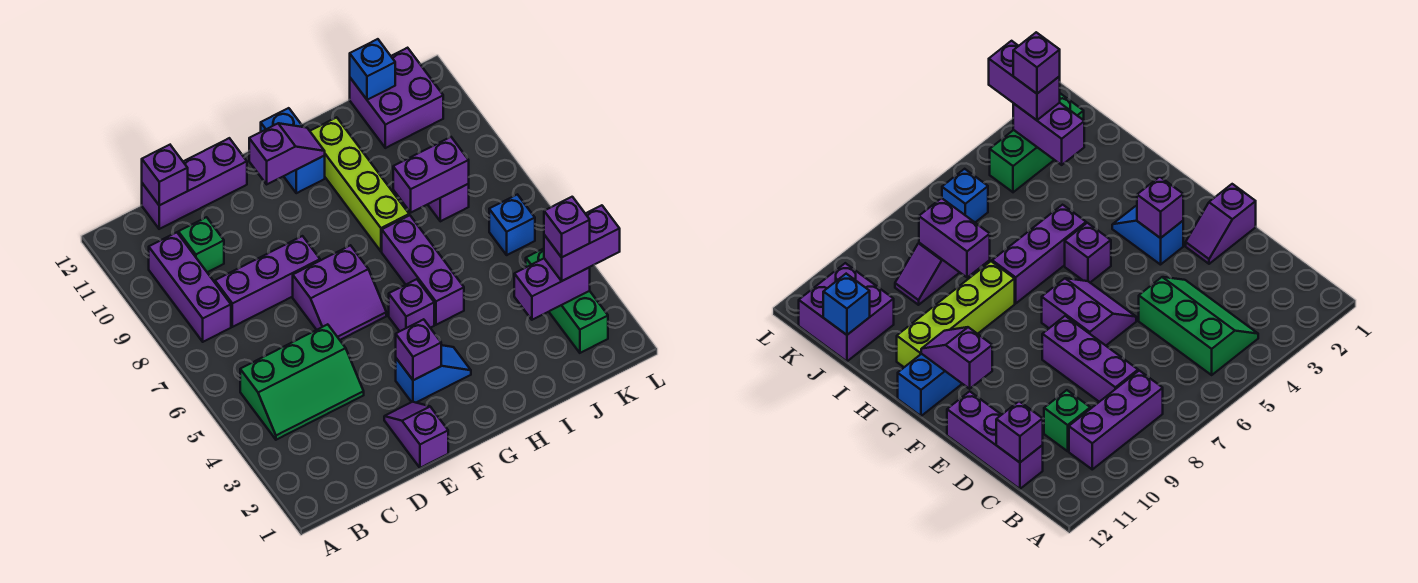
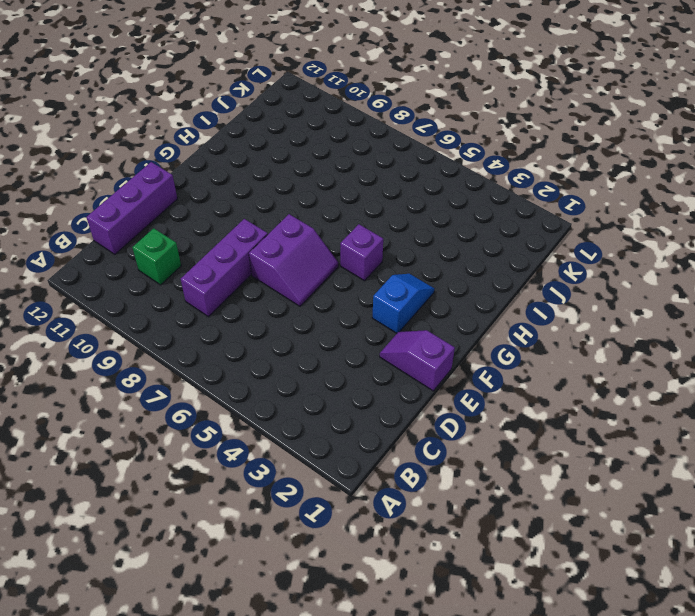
none -> green slope B4:D5 level 1 top 5
none -> purple brick B8:B10 level 1
none -> blue brick G11:G12 level 1

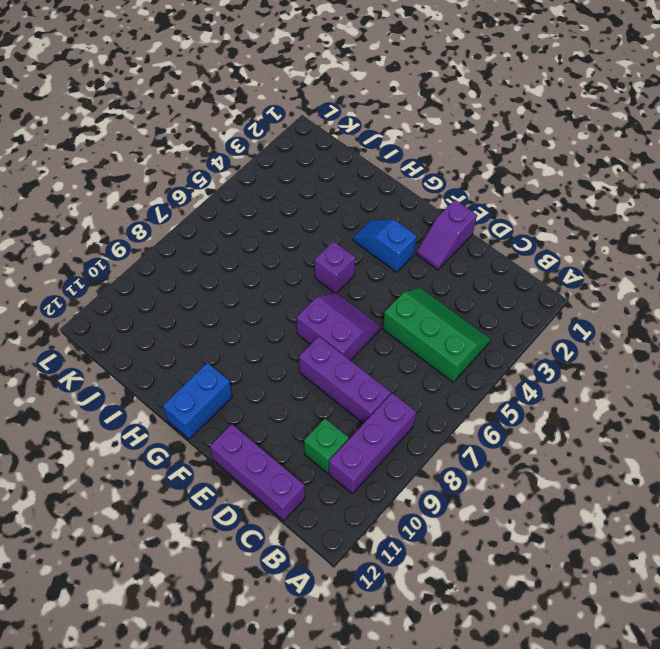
none -> purple brick H5:H7 level 1
none -> lime brick H8:H11 level 1
none -> purple slope J8:J9 level 1 top 8

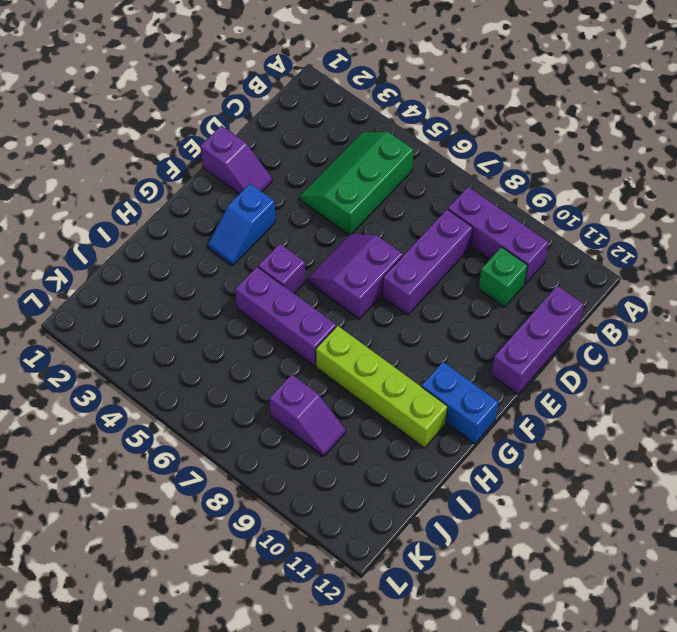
none -> purple brick J11:K12 level 1
none -> green brick K2:K4 level 1
none -> blue brick K6 level 1

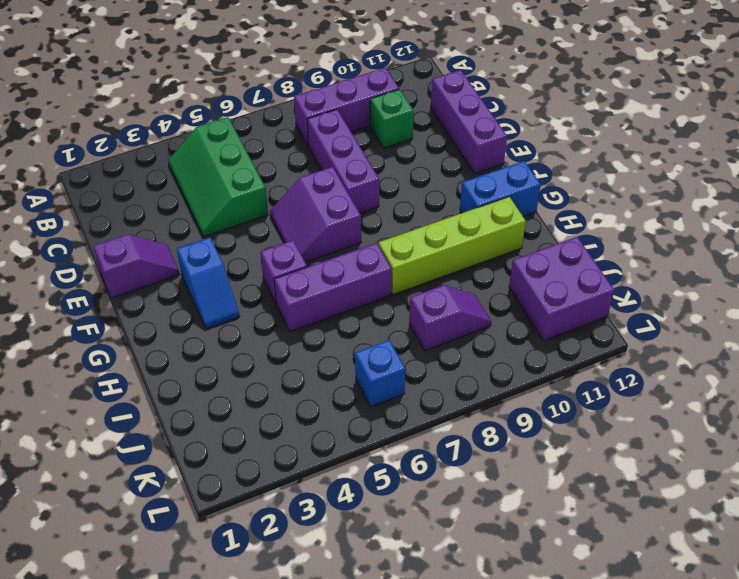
none -> green brick K2:K4 level 1
none -> purple brick C12 level 2
none -> purple brick F3 level 2

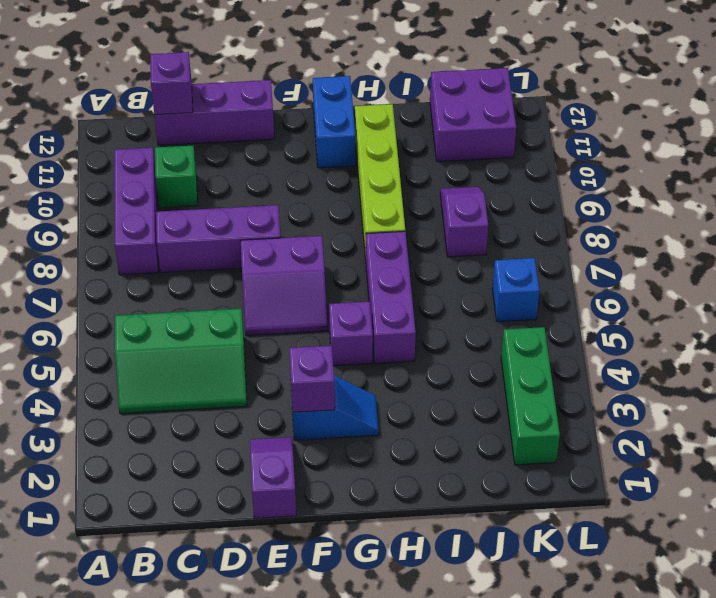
none -> purple slope F11:G11 level 2 top F
none -> purple brick I8:J8 level 2
none -> purple brick J3:K3 level 2

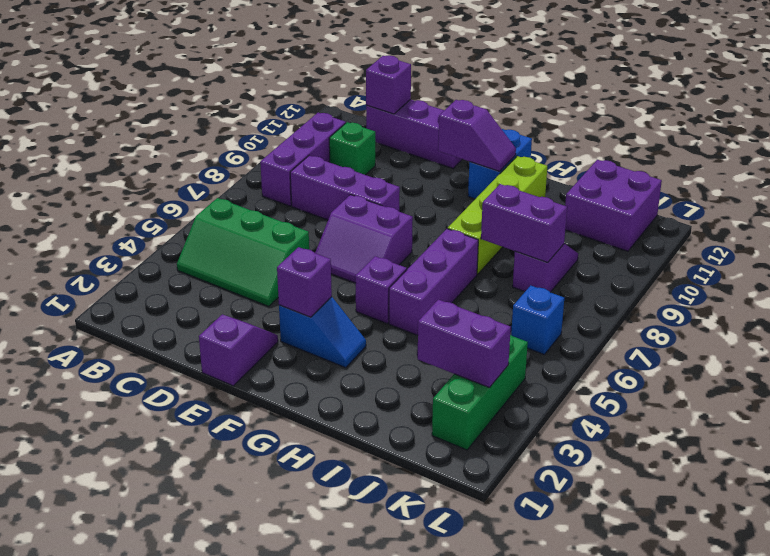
none -> blue brick J12 level 2
none -> purple brick K3:L3 level 3
none -> purple brick K3 level 4

